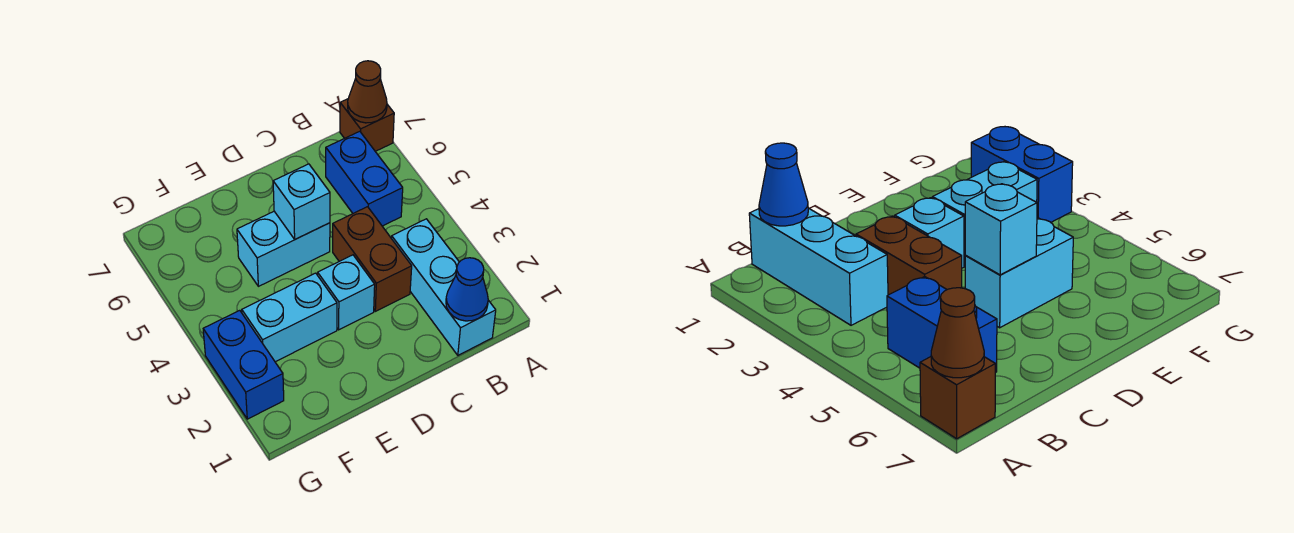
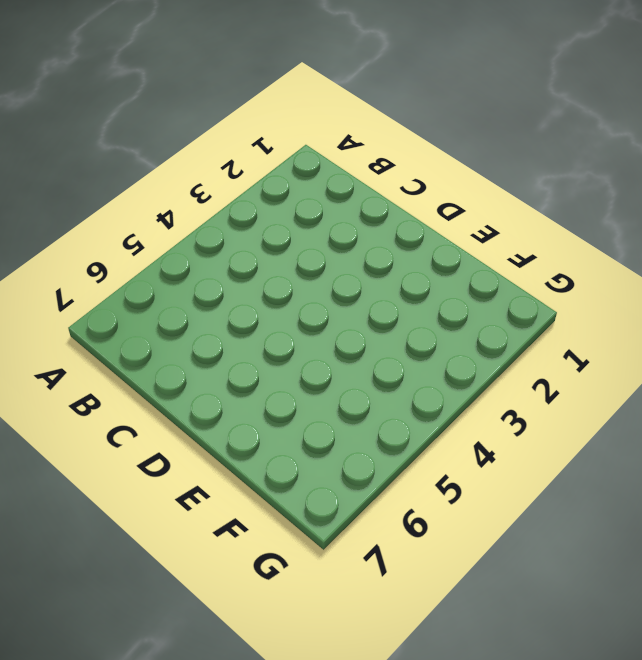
none -> brown brick A7 level 1
none -> cyan brick B1:B3 level 1

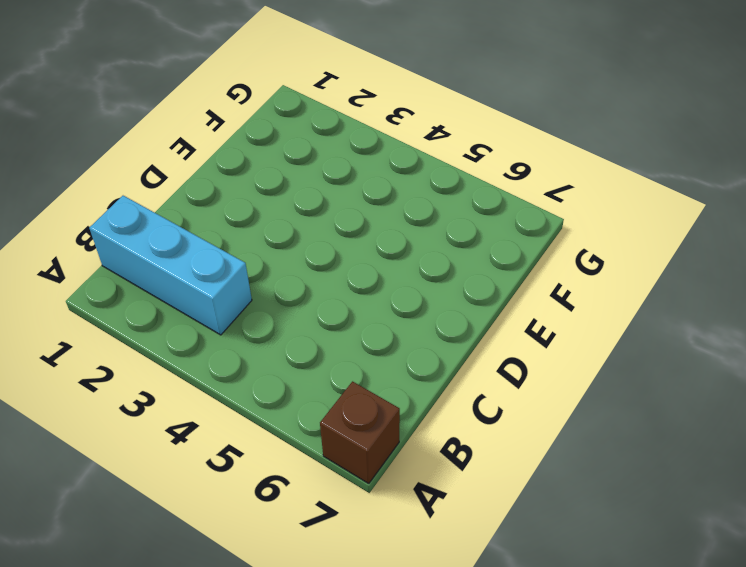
none -> blue brick B5:B6 level 1
none -> brown brick C3:C4 level 1

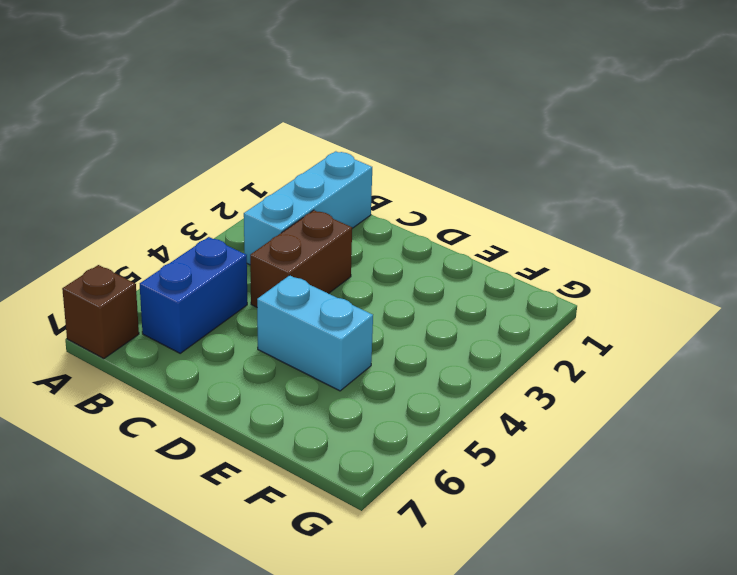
none -> cyan brick D3 level 1
none -> cyan brick E3:F3 level 1

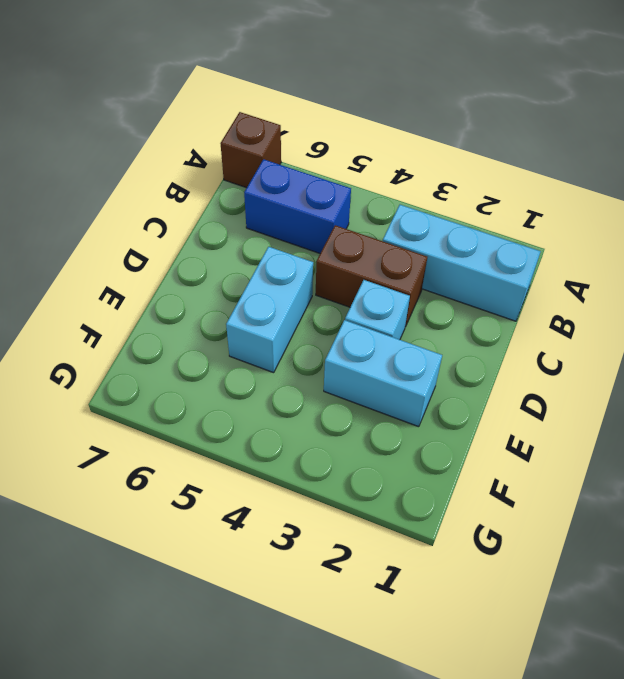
cyan brick E2:E3 level 1 -> cyan brick E3:F3 level 1
none -> blue brick G2:G3 level 1
none -> brown cone A7 level 2

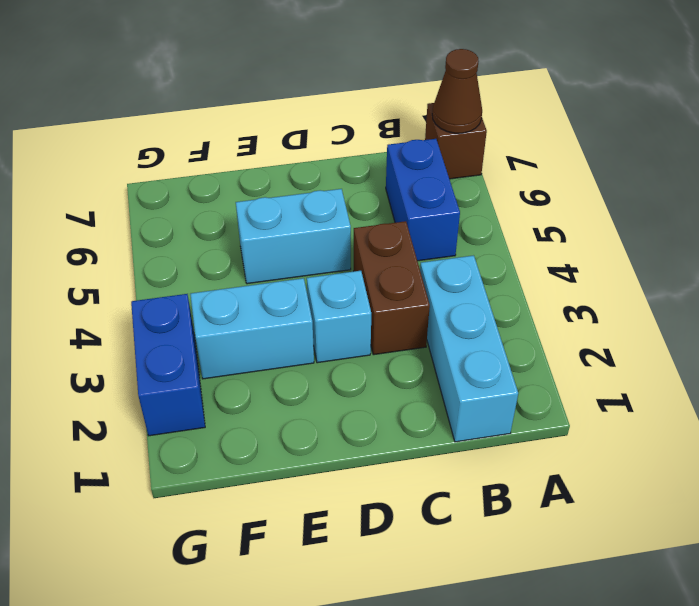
none -> blue cone B1 level 2
none -> cyan brick D5 level 2

